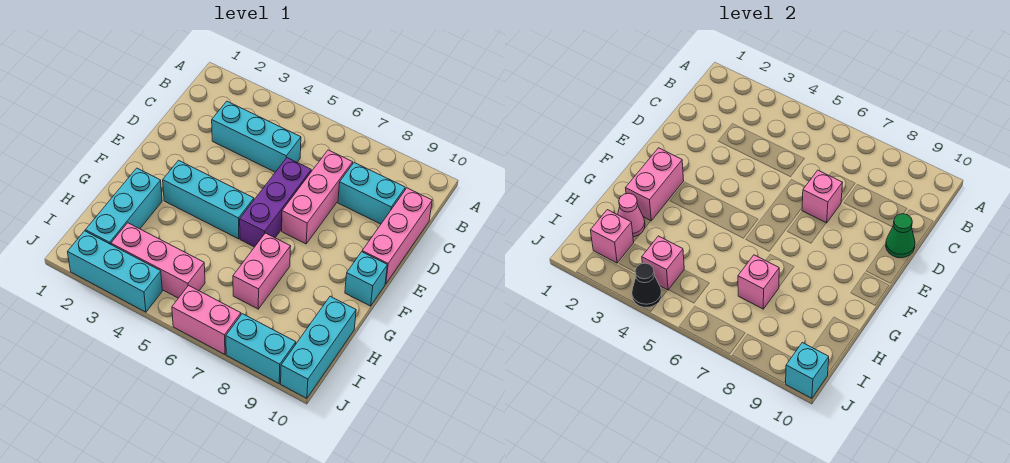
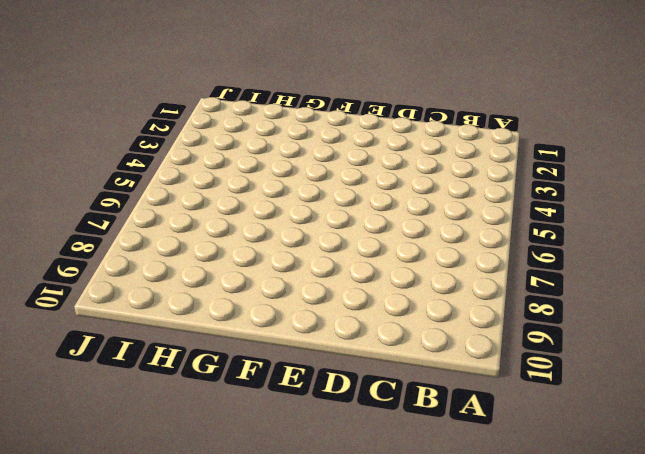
none -> cyan brick C3:C5 level 1
none -> pink brick C7:E7 level 1
none -> cyan brick C8:C9 level 1

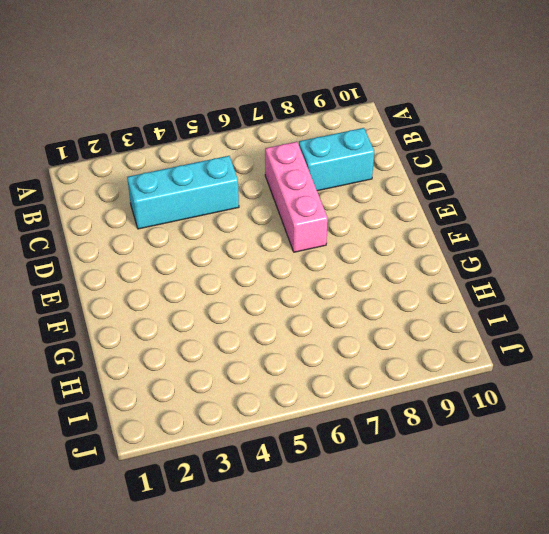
none -> pink brick C10:E10 level 1
none -> purple brick D6:F6 level 1
none -> cyan brick F3:F5 level 1

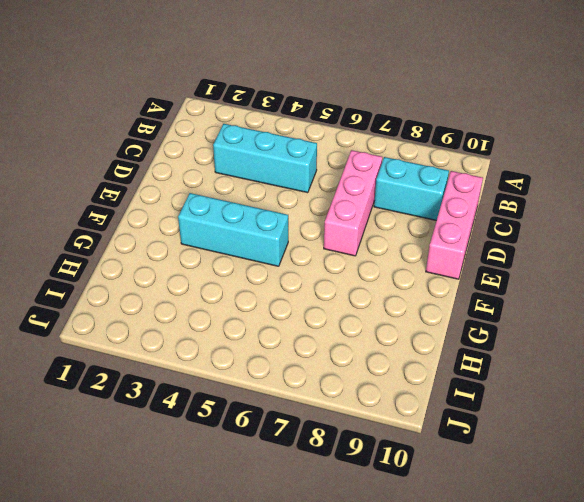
none -> purple brick D6:F6 level 1
none -> cyan brick F10 level 1
none -> cyan brick G2:I2 level 1

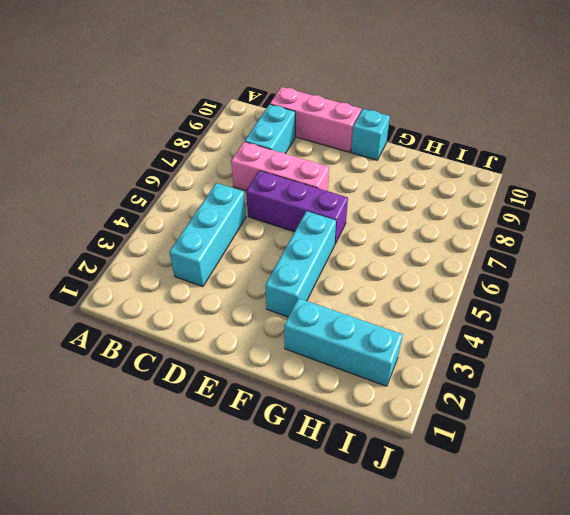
none -> pink brick G7:H7 level 1
none -> cyan brick H10:J10 level 1
none -> pink brick I3:I5 level 1

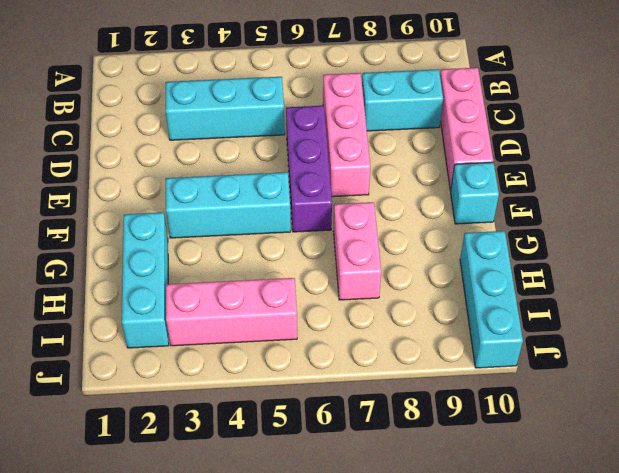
none -> cyan brick J2:J4 level 1
none -> pink brick J6:J7 level 1
none -> cyan brick J8:J9 level 1

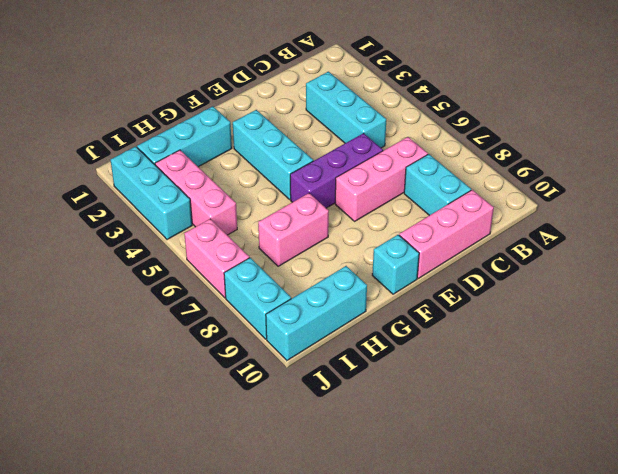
none -> pink brick D7 level 2
none -> green cone D10 level 2
none -> pink brick F2:G2 level 2

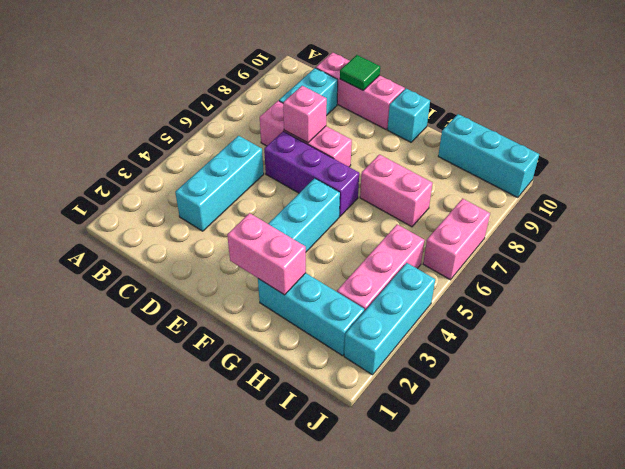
green tile D10 level 2 -> green cone D10 level 2
none -> cyan brick J8:J9 level 1
none -> pink cone H2 level 2
none -> pink brick H7 level 2

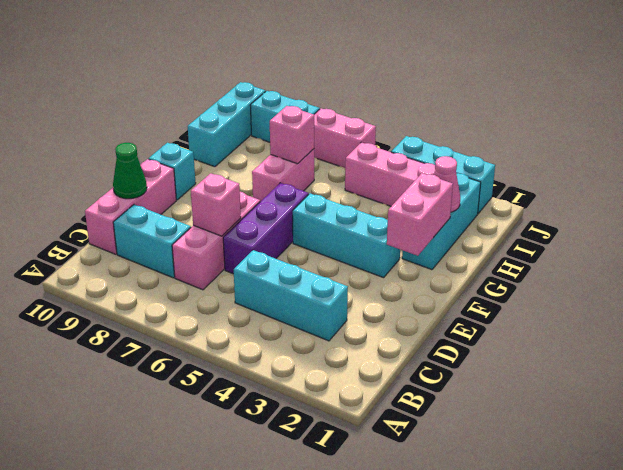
none -> pink brick I2 level 2
none -> pink brick I4 level 2
none -> black cone J4 level 2

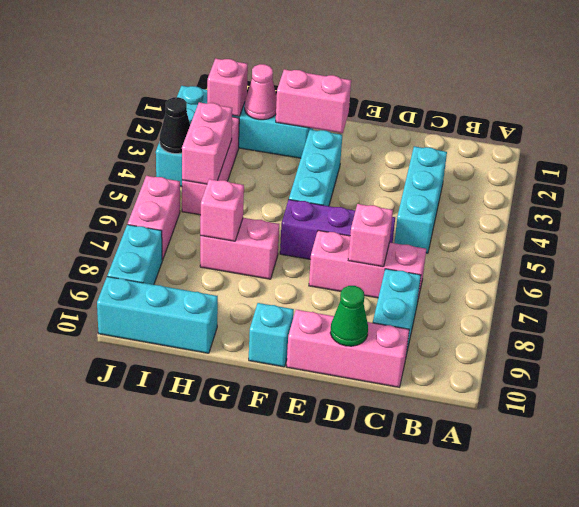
pink brick I4:I5 level 2 -> pink brick I4 level 2
none -> cyan brick J10 level 2

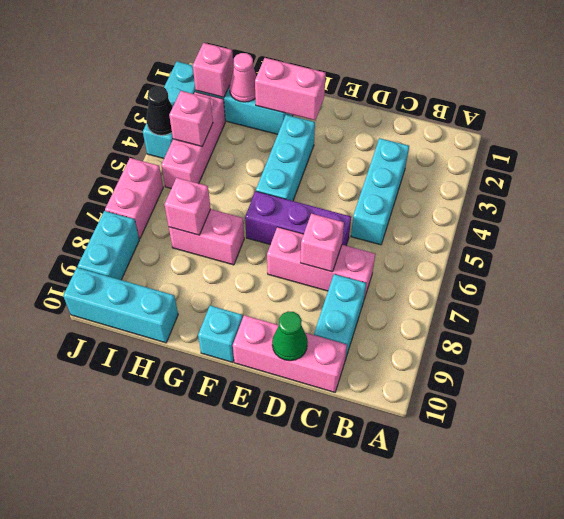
none -> cyan brick J10 level 2

